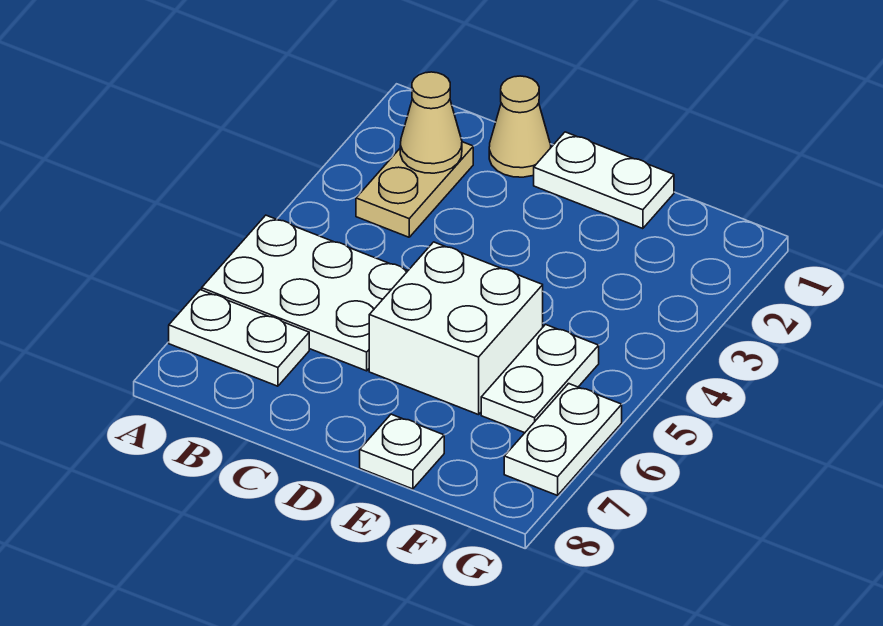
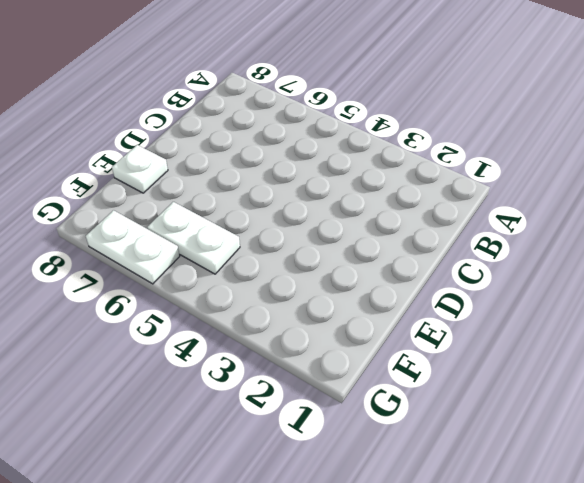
none -> white plate A5:C6 level 1
none -> white plate A7:B7 level 1

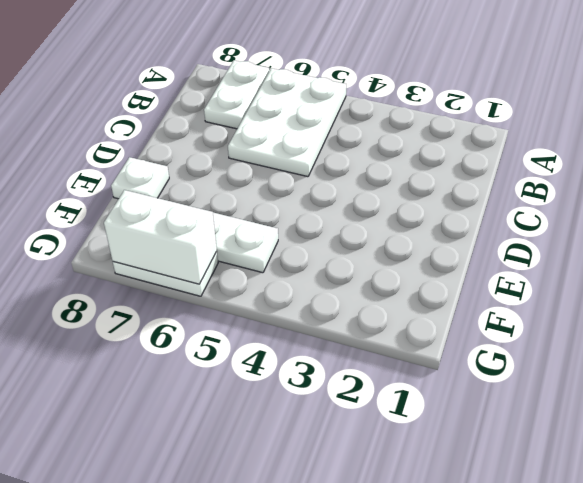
white brick G6:G7 level 2 -> none
none -> tan plate B2:B3 level 1
none -> tan cone C1 level 1

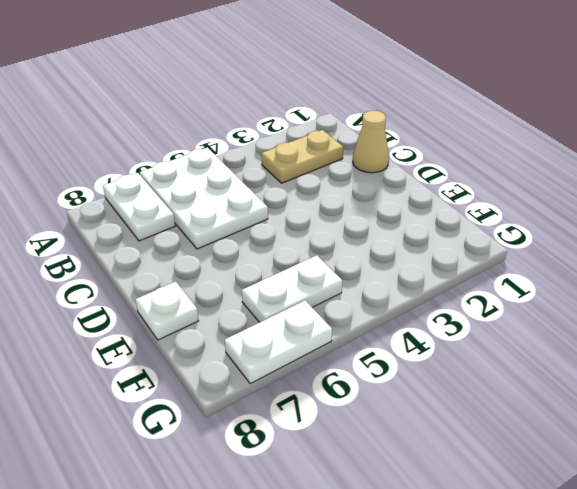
none -> white plate D1:E1 level 1
none -> white brick D5:E6 level 1

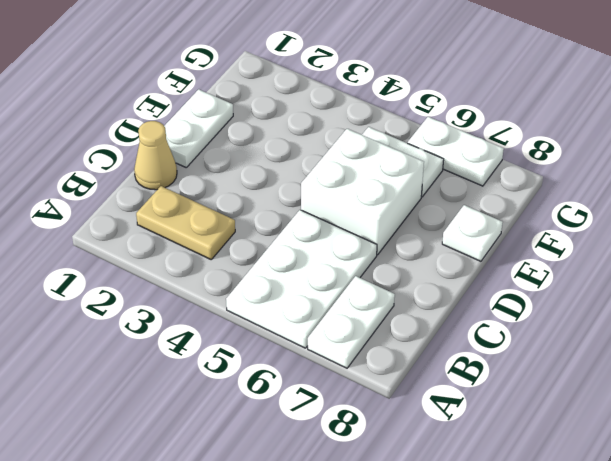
none -> tan cone B2 level 2

